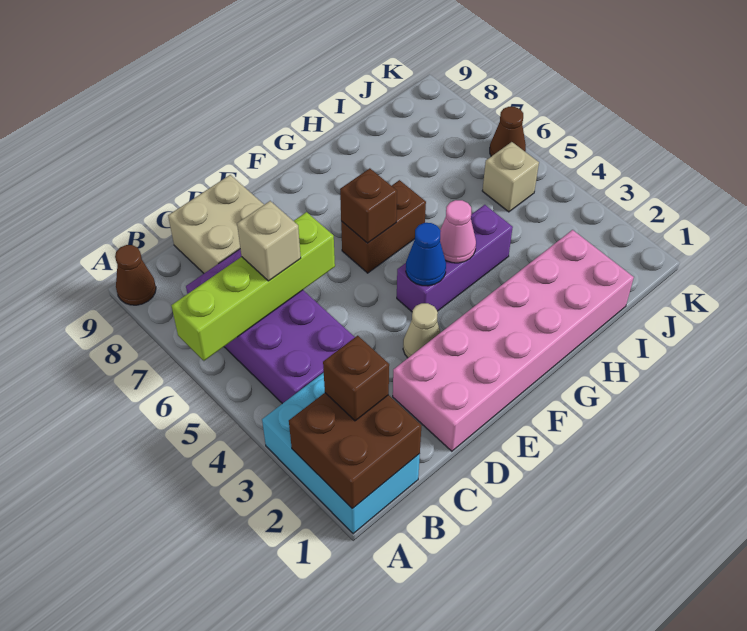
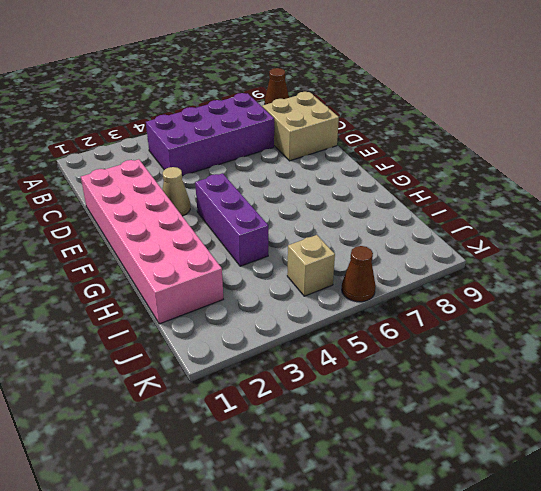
none -> cyan brick A1:B3 level 1
none -> brown brick F6:G6 level 1
none -> brown brick A1:B2 level 2

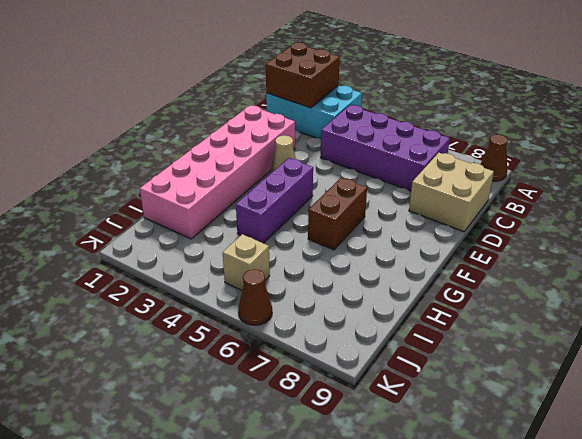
none -> lime brick A6:D6 level 2
none -> blue cone F4 level 2
none -> brown brick F6 level 2

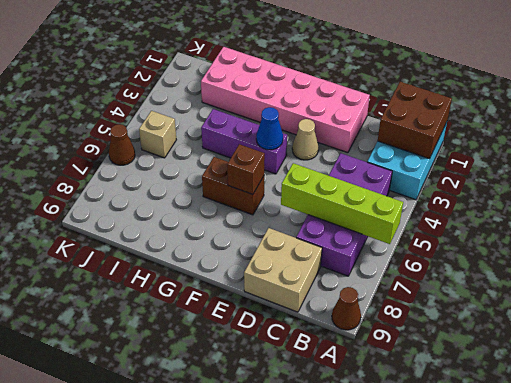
none -> pink cone G4 level 2
none -> brown brick B2 level 3
none -> tan brick C6 level 3

